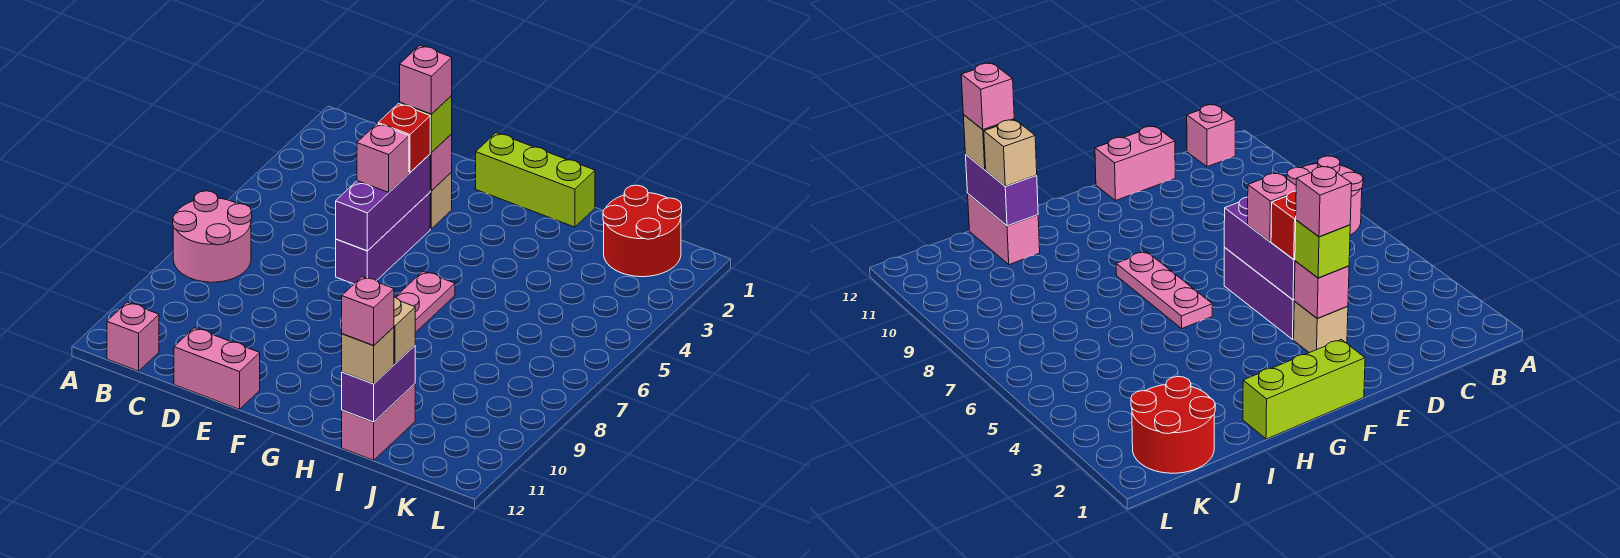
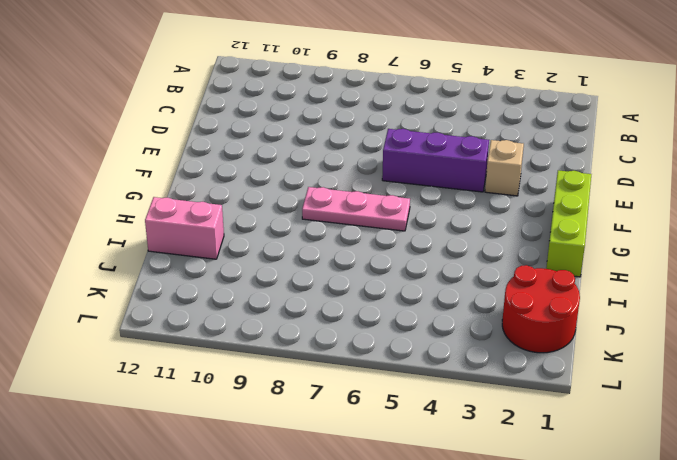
none -> pink round brick A7:B8 level 1
none -> pink brick B12 level 1
none -> pink brick D12:E12 level 1

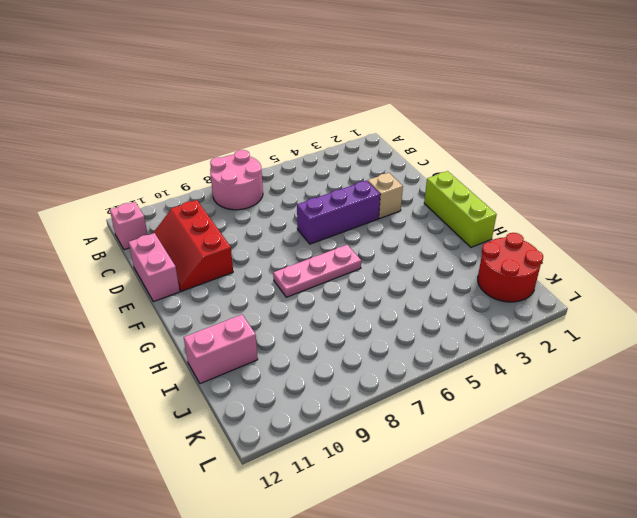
red slope C10:E11 level 1 top 10 -> none
none -> pink brick E3 level 2
none -> purple brick E4:E6 level 2
none -> purple brick I11:I12 level 2

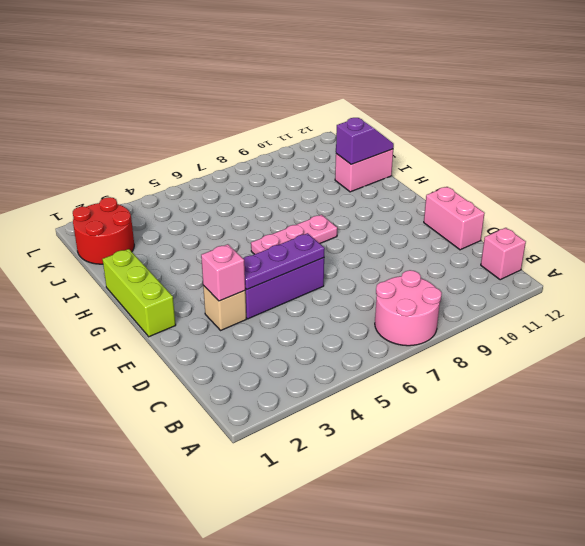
purple plate E4:E6 level 2 -> purple brick E4:E6 level 2
purple slope I11:I12 level 2 top 11 -> purple brick I11:I12 level 2
none -> lime brick E3 level 3
none -> red brick E4 level 3
none -> pink brick E5 level 3

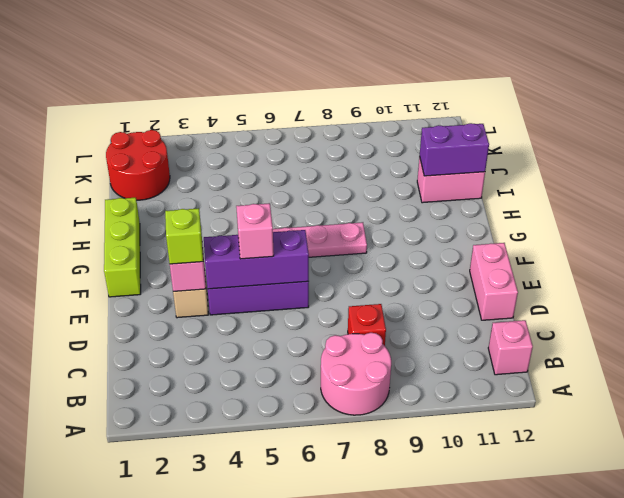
red brick C8 level 1 -> red brick E4 level 3
none -> tan brick I11 level 3
none -> tan brick I12 level 3
none -> pink brick E3 level 4

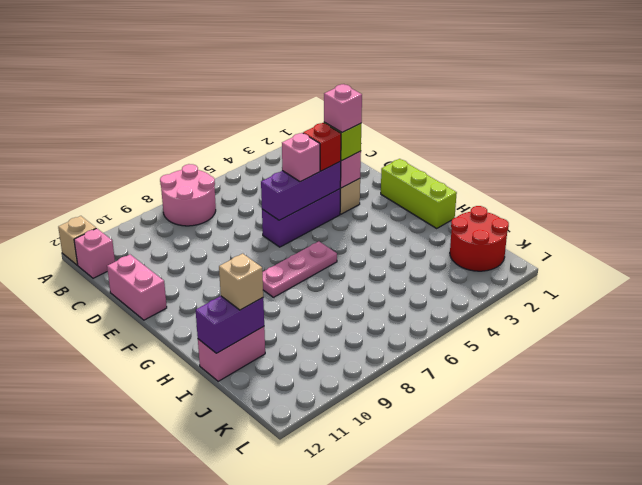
tan brick A12 level 1 -> tan brick I12 level 3
none -> pink brick I12 level 4

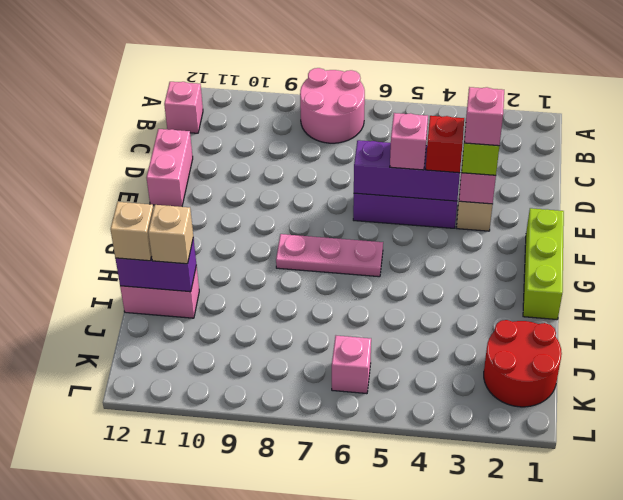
pink brick K6 level 1 -> pink brick I12 level 4

